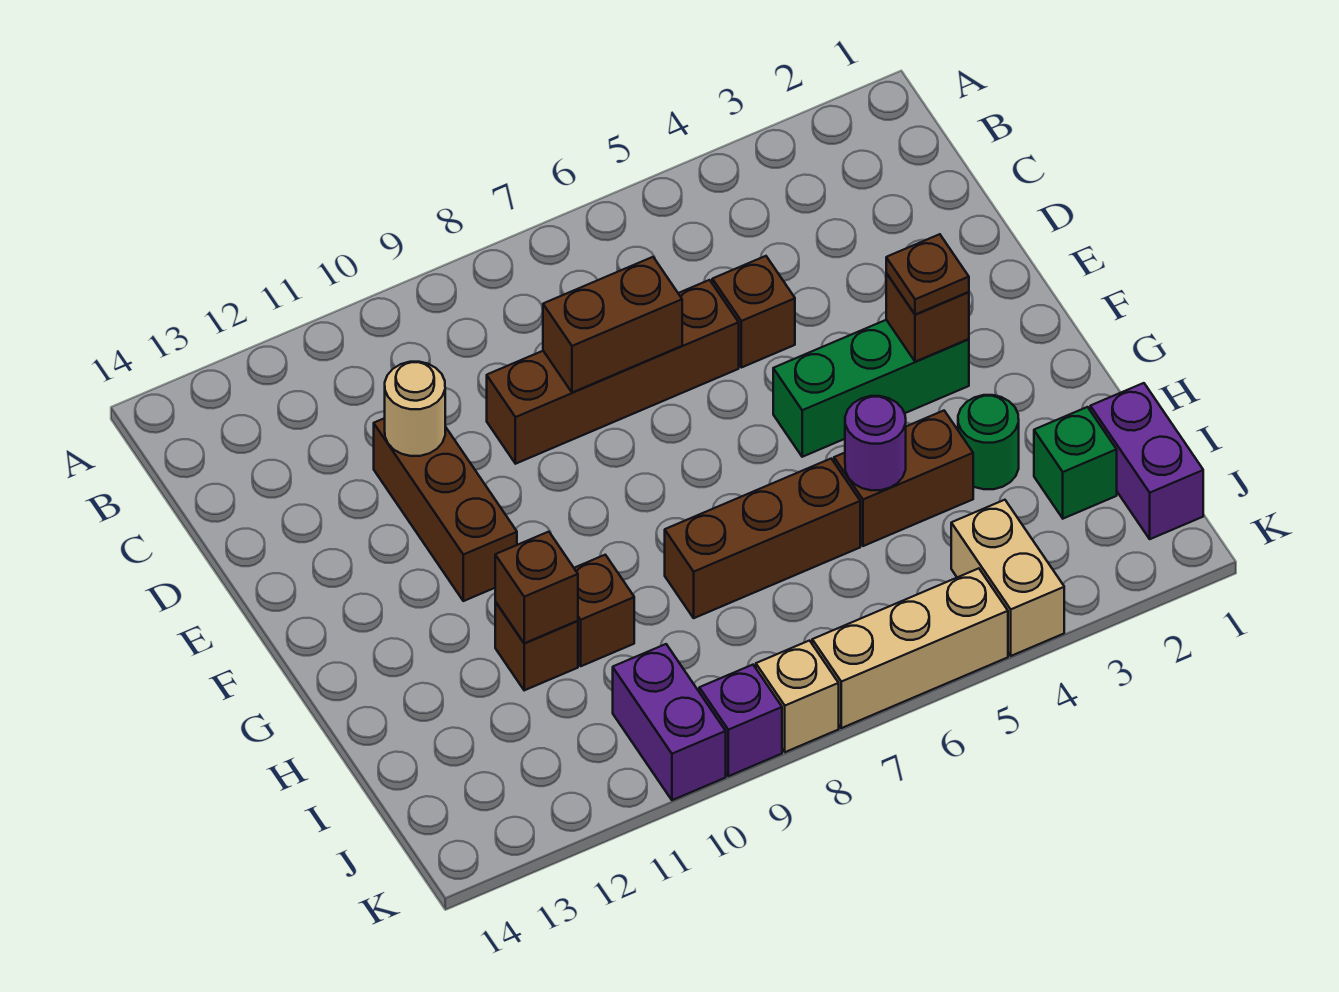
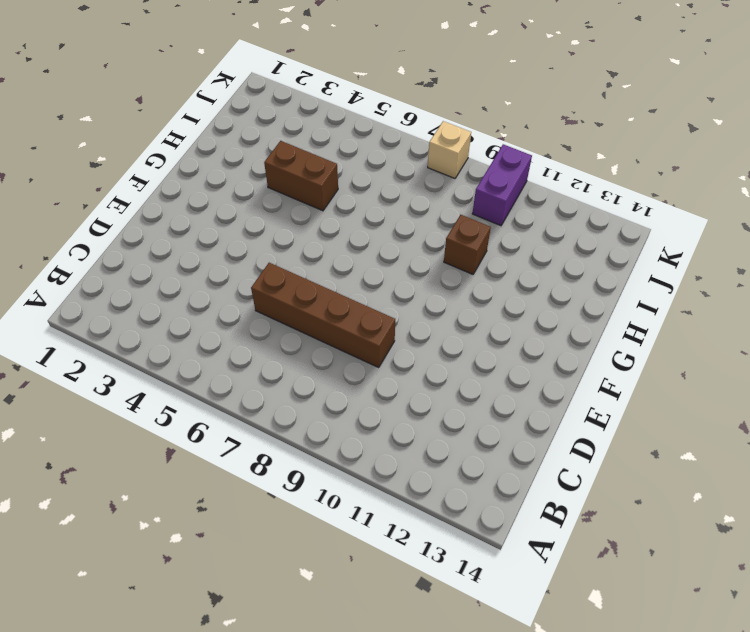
none -> brown brick D5 level 1
none -> brown brick D11:F11 level 1
none -> green brick F3:F5 level 1

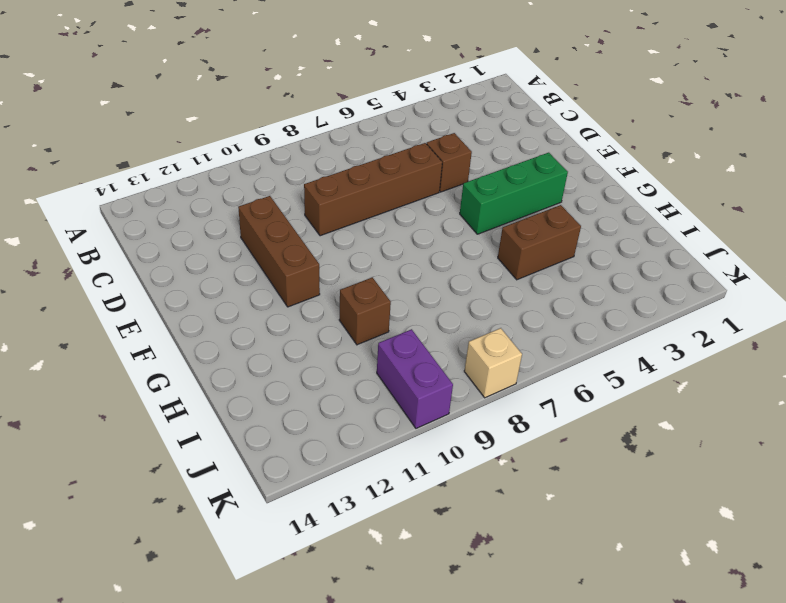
none -> green round brick H3 level 1
none -> brown brick H6:H8 level 1
none -> brown brick H11 level 1

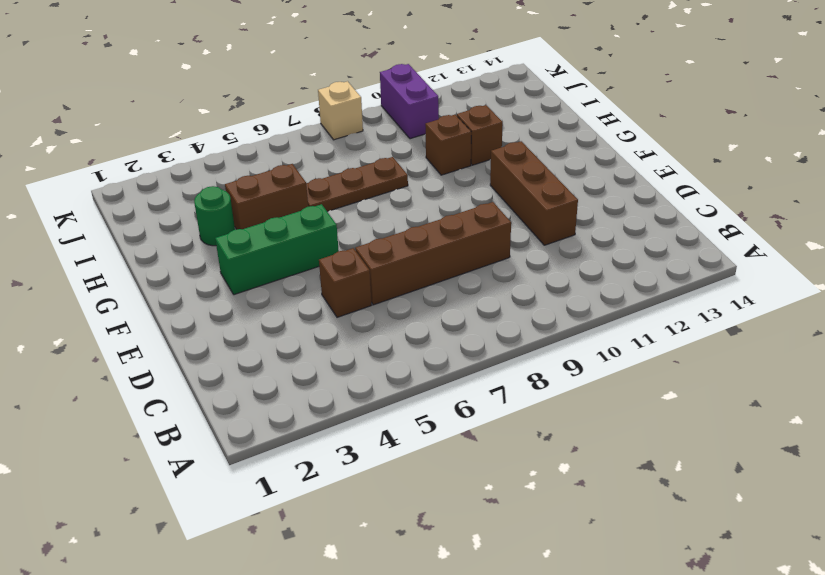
brown plate H6:H8 level 1 -> brown brick H6:H8 level 1
none -> purple brick I1:J1 level 1
none -> green brick I2 level 1
none -> tan brick J4:K4 level 1

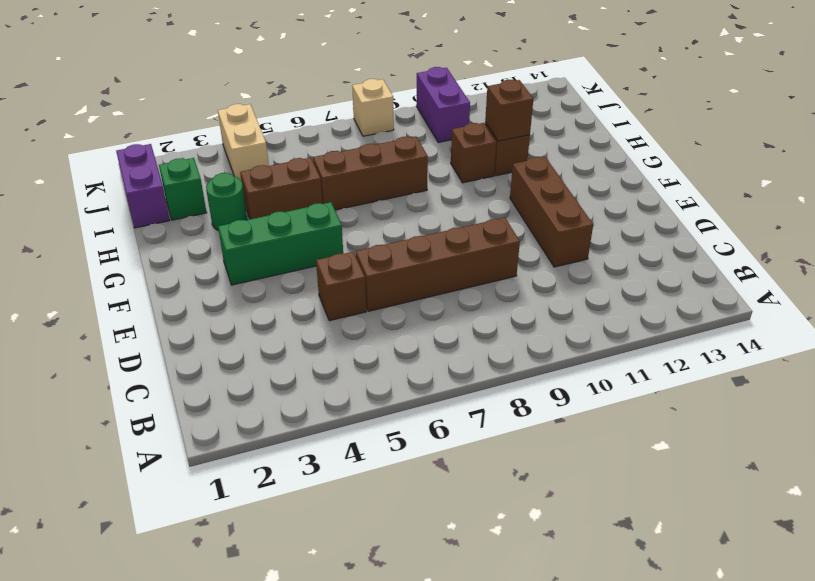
none -> tan brick K5:K7 level 1
none -> purple brick K9 level 1
none -> brown brick D7:D8 level 2

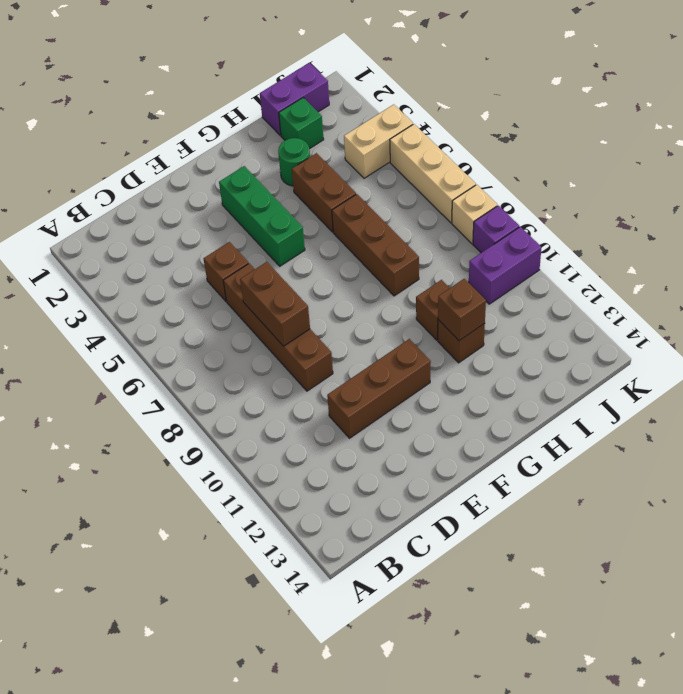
none -> tan round brick D11 level 2
none -> brown brick F3 level 2
none -> purple round brick H5 level 2

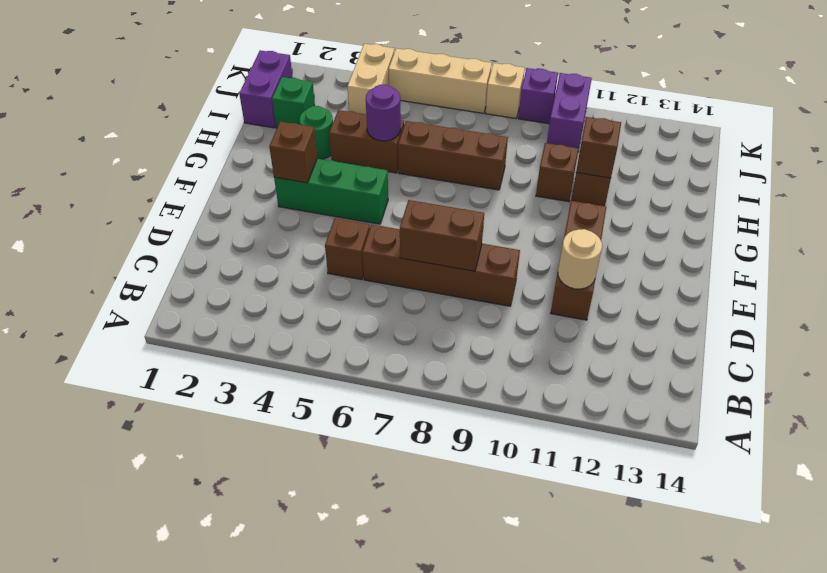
none -> brown plate F3 level 3

